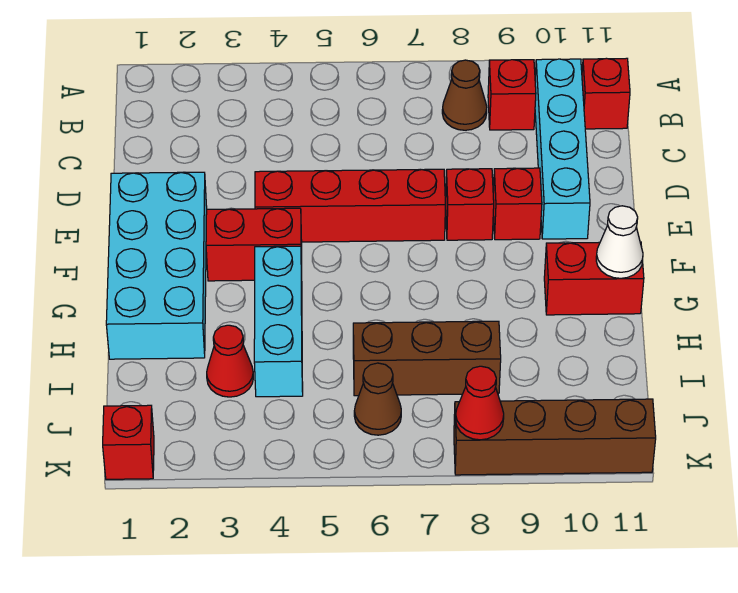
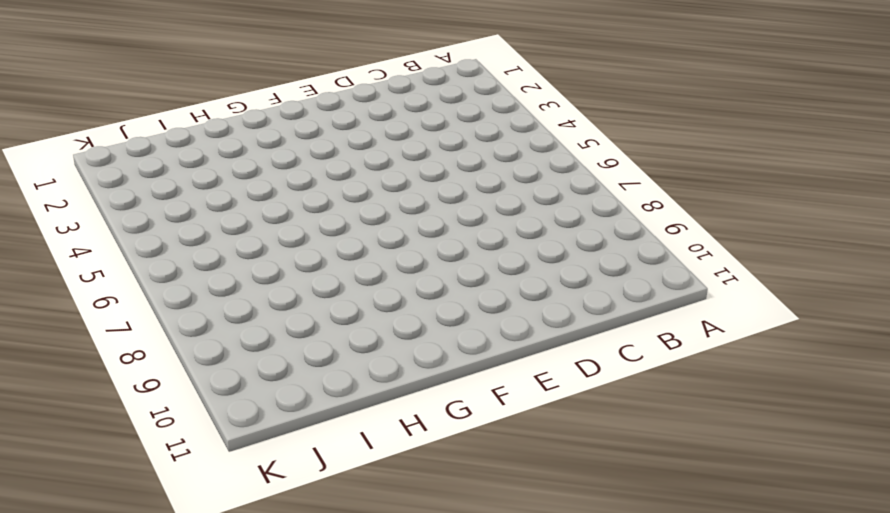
none -> brown cone B8 level 1
none -> red brick B9 level 1
none -> cyan brick B10:E10 level 1

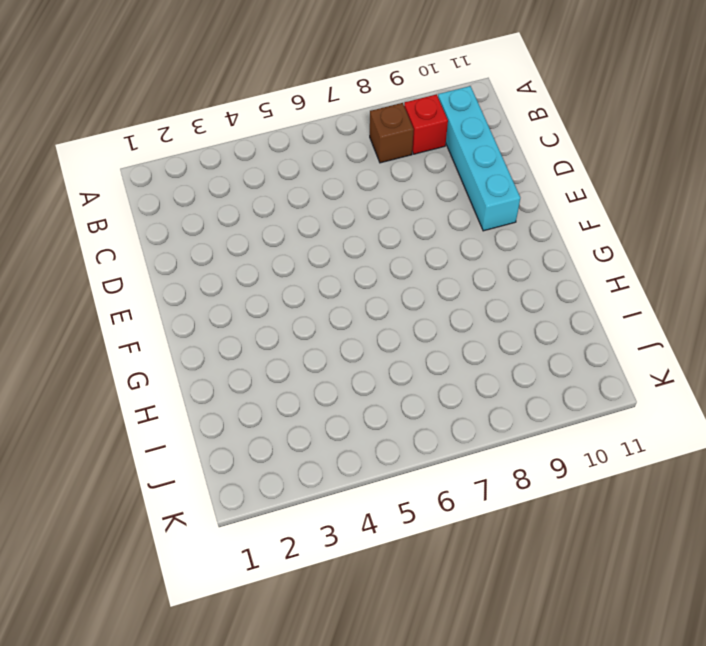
brown brick B8 level 1 -> brown cone B8 level 1
none -> red brick B11 level 1
none -> cyan brick E1:H2 level 1
none -> red brick E4:E7 level 1

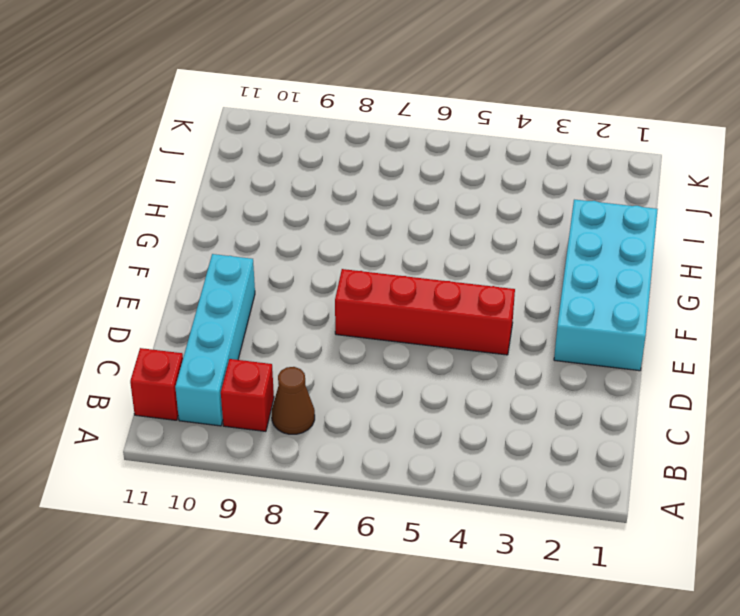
none -> red brick E8 level 1
none -> red brick E9 level 1
none -> red brick F3:F4 level 1

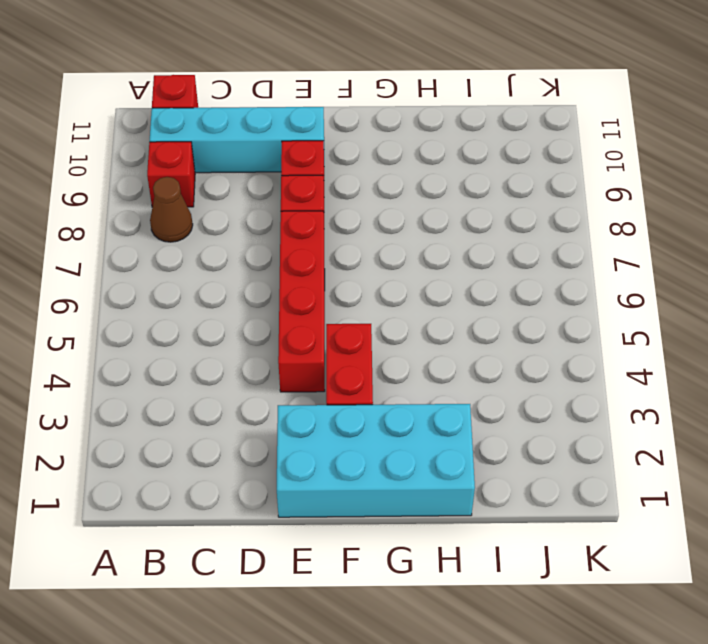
none -> cyan brick G4:I4 level 1
none -> red brick G10:G11 level 1
none -> red cone I3 level 1

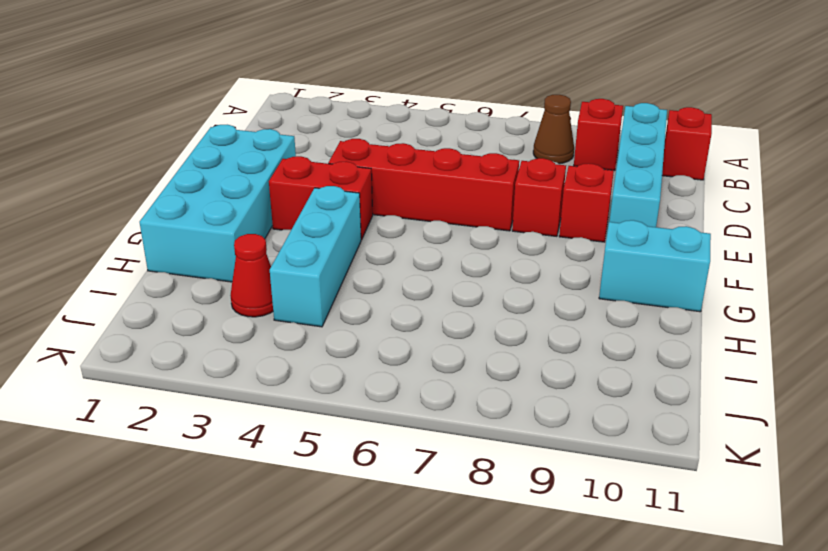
cyan brick G10:G11 level 1 -> red brick G10:G11 level 1
none -> brown brick I6:I8 level 1
none -> brown cone J6 level 1
none -> red brick K1 level 1

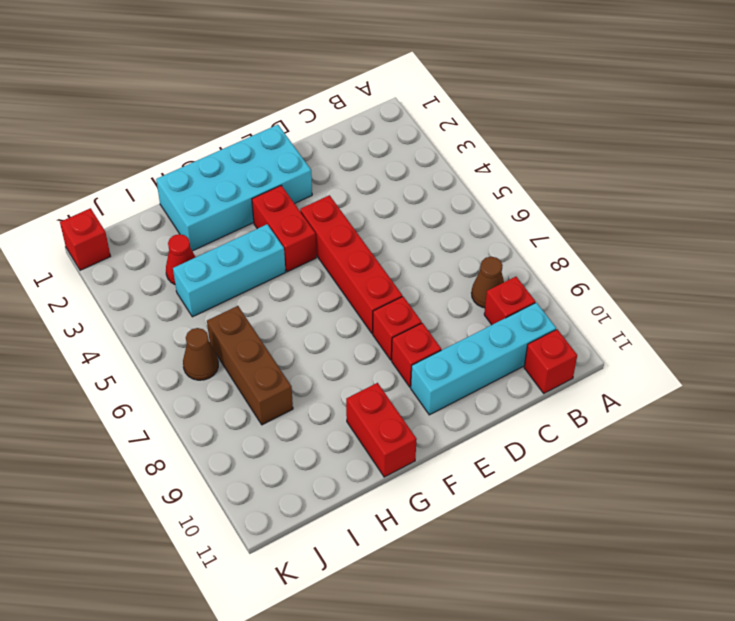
none -> brown brick K8:K11 level 1
none -> white cone G11 level 2
none -> red cone K8 level 2

